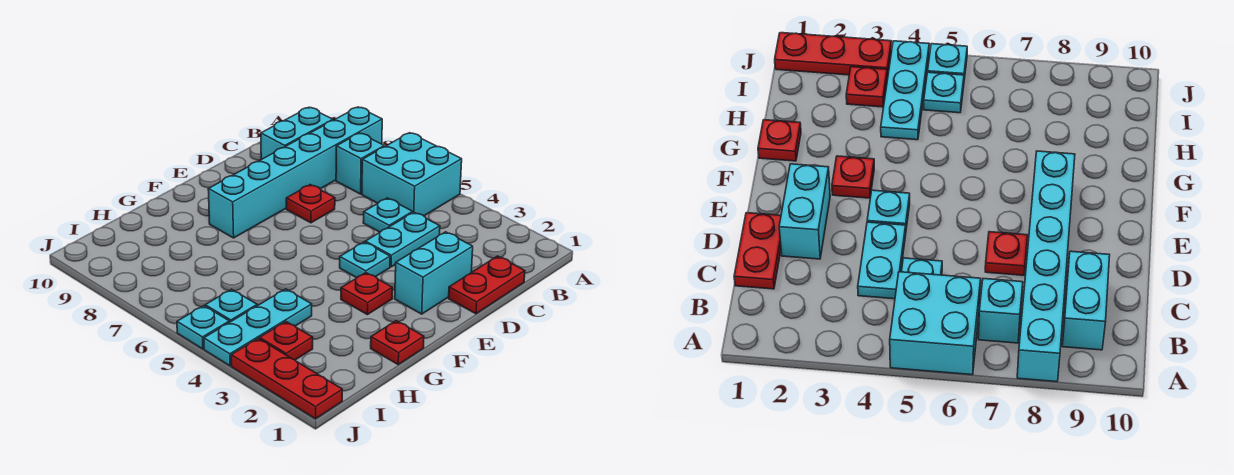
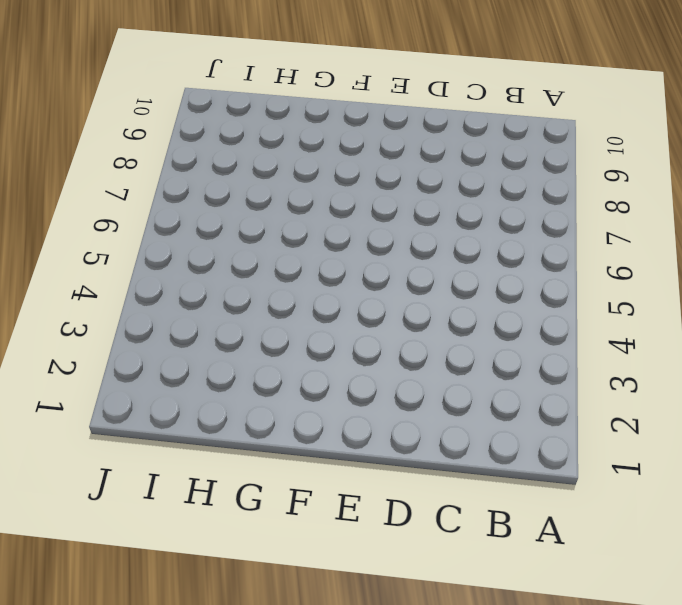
none -> cyan brick A5:B6 level 1
none -> cyan brick A8:F8 level 1
none -> cyan brick B7 level 1

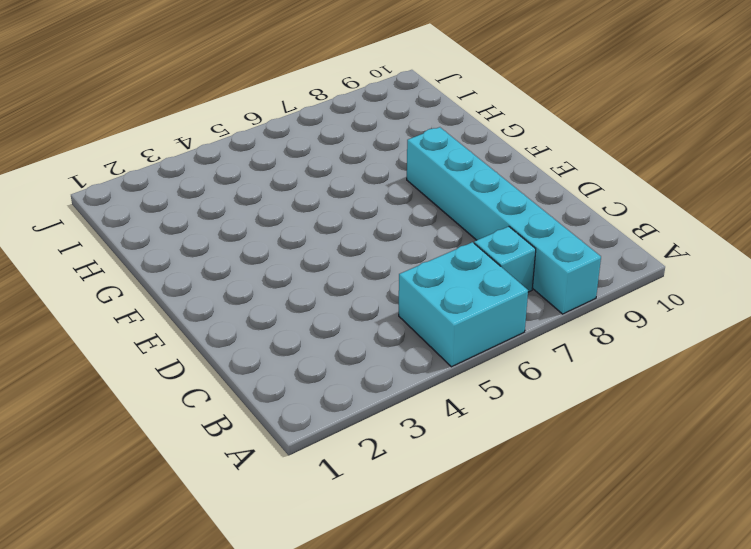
none -> cyan brick B9:C9 level 1
none -> red plate C1:D1 level 1
none -> cyan plate C4:D4 level 1

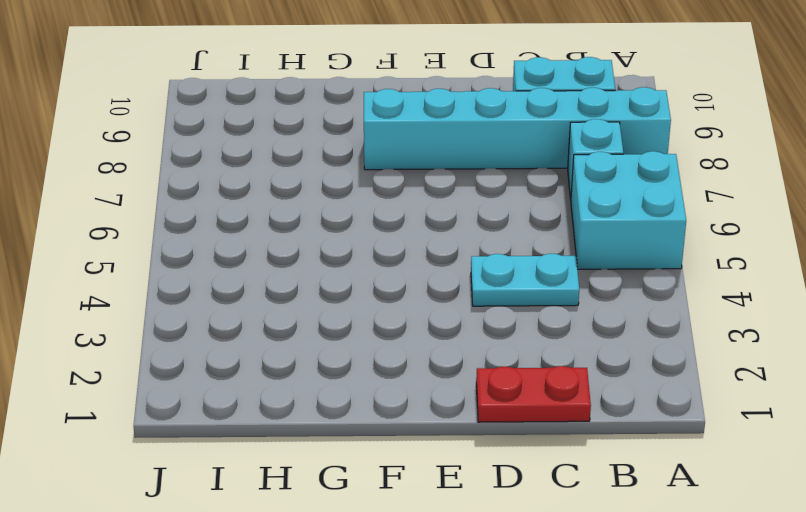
none -> cyan plate C5 level 1
none -> cyan brick D2:E2 level 1
none -> red plate D7 level 1

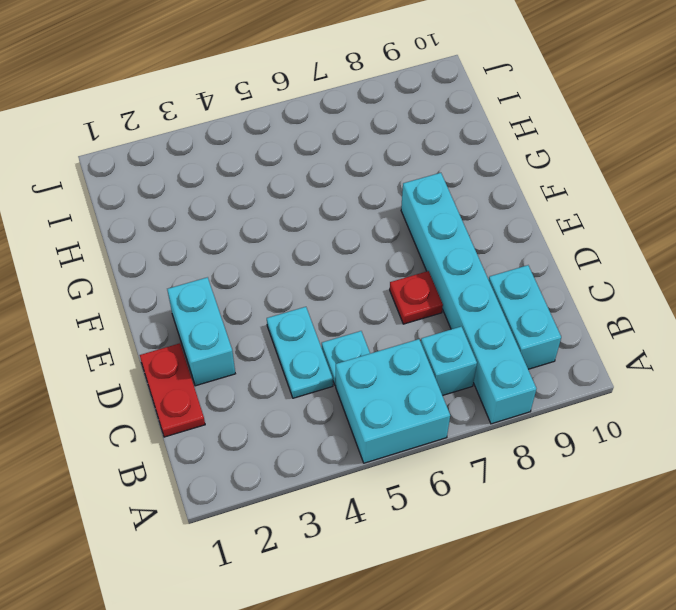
none -> cyan plate E4 level 1
none -> red plate F3 level 1
none -> red plate G1 level 1

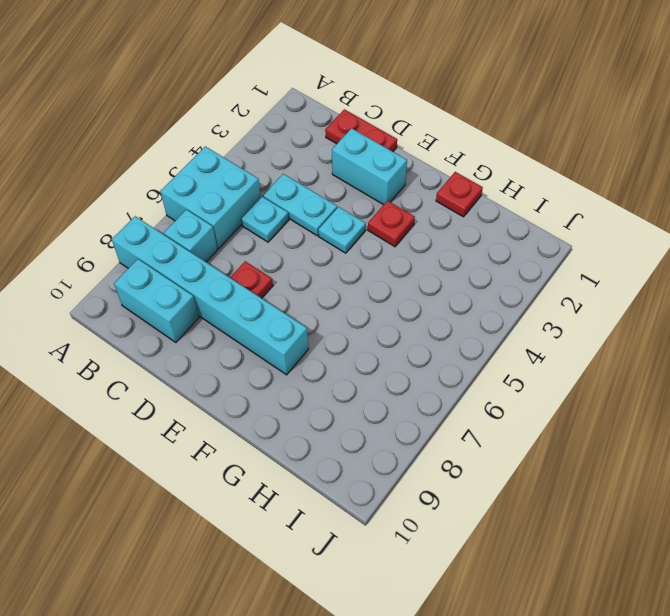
none -> cyan plate H4:J4 level 1
none -> red plate I3 level 1
none -> cyan plate I5 level 1

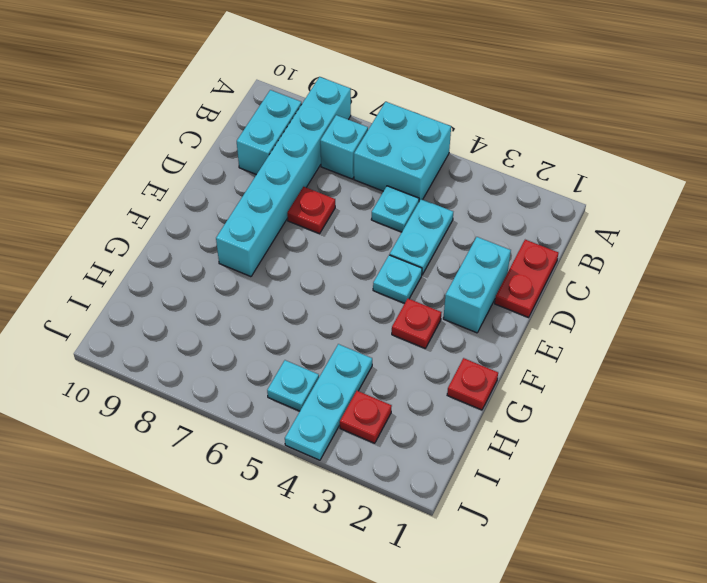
none -> red plate J1:J3 level 1
none -> cyan plate J5 level 1

